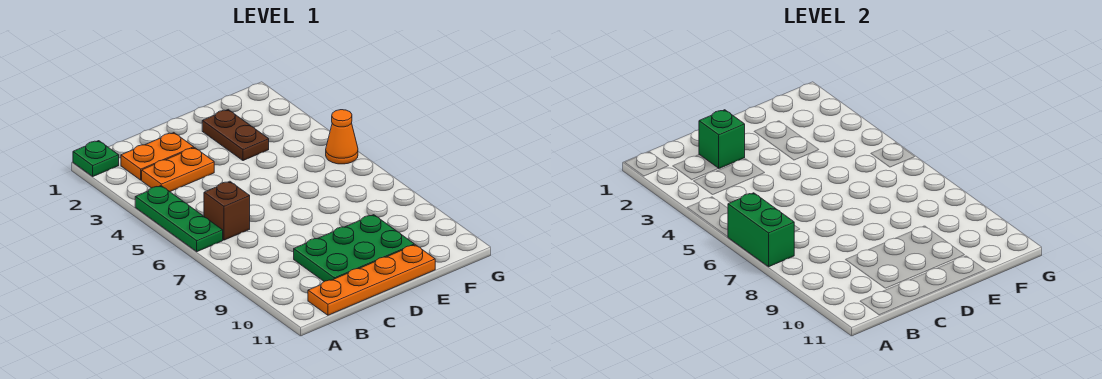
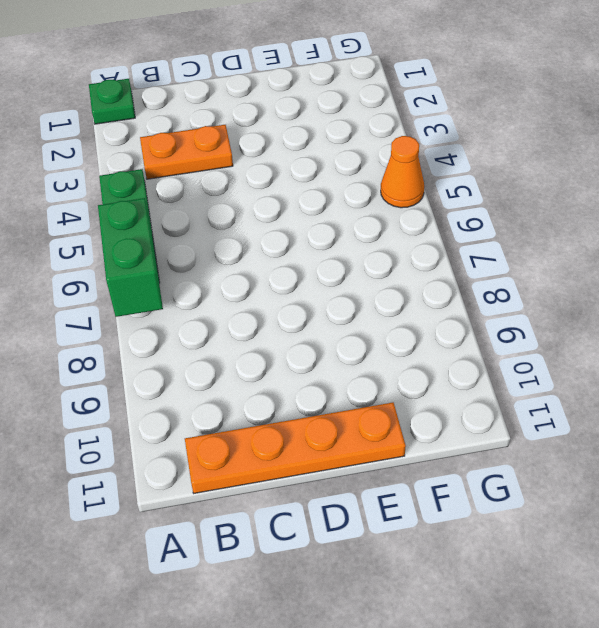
none -> orange plate B2:C2 level 1
none -> brown brick B6 level 1

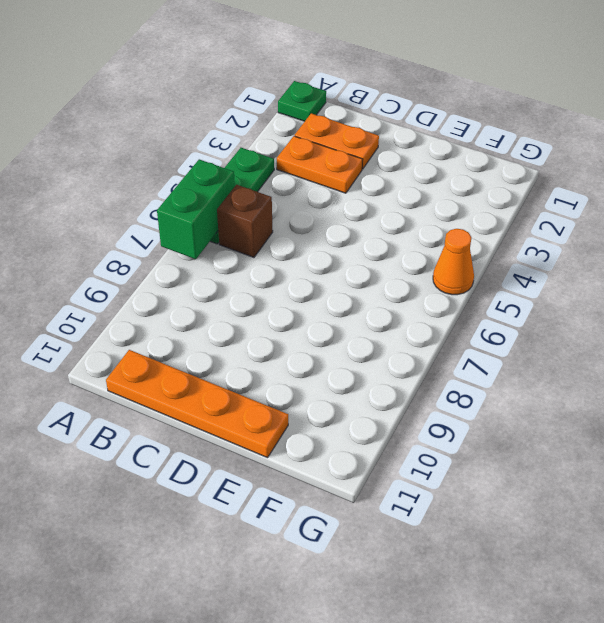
none -> green plate C9:E10 level 1
none -> brown plate E2:E3 level 1

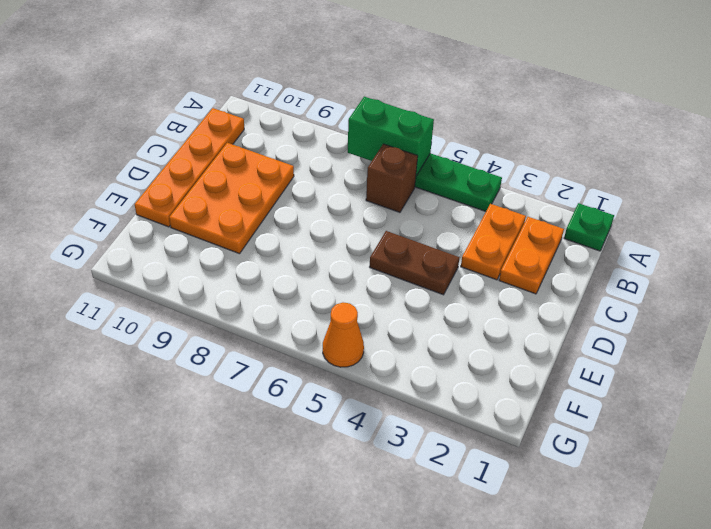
orange plate C9:E10 level 1 -> green plate C9:E10 level 1
brown plate D4:D5 level 1 -> brown plate E2:E3 level 1
none -> green brick C2 level 2

